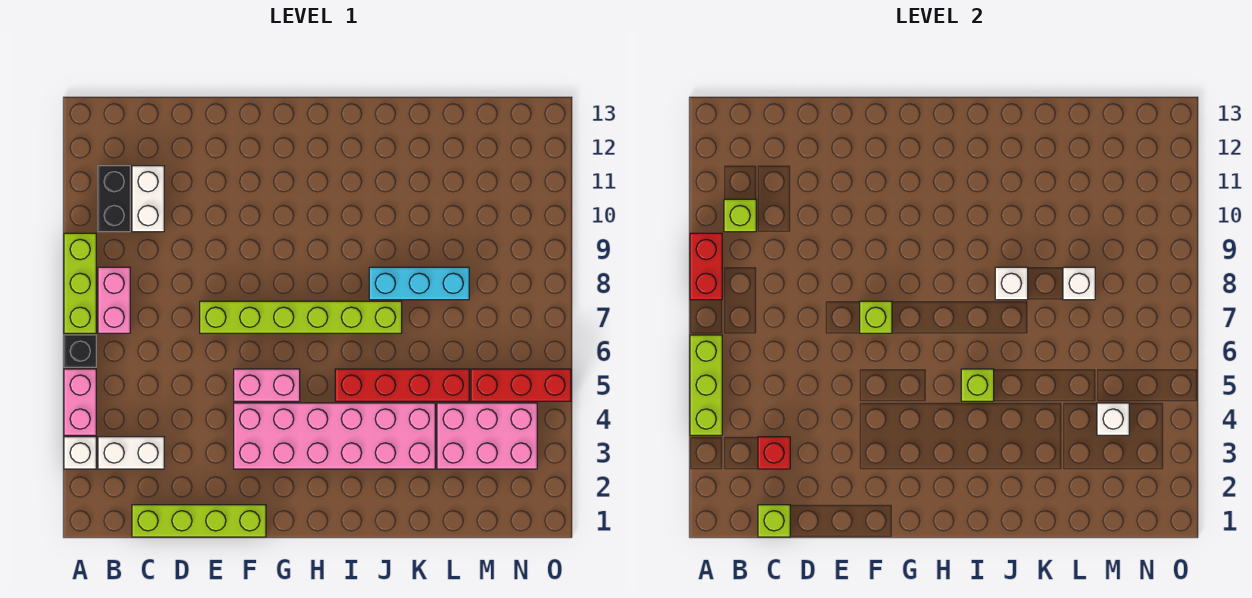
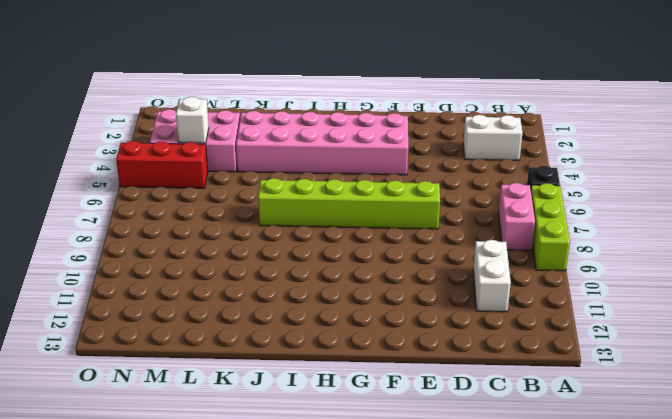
none -> white brick A3 level 1
none -> pink brick A4:A5 level 1
none -> black brick B10:B11 level 1

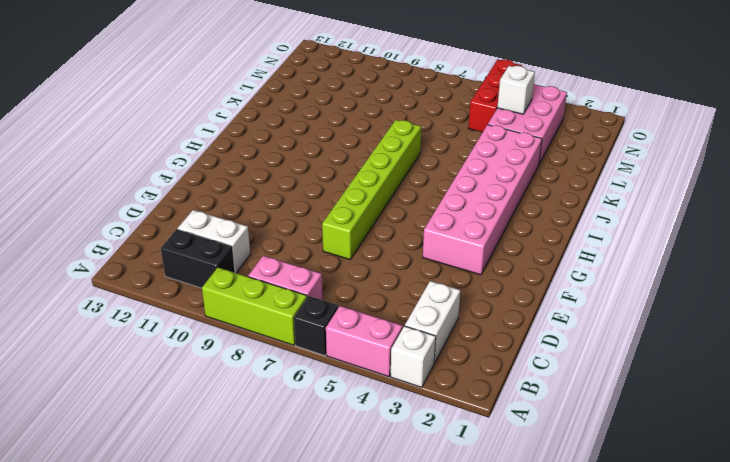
none -> lime brick C1:F1 level 1
none -> pink brick F5:G5 level 1
none -> red brick I5:L5 level 1

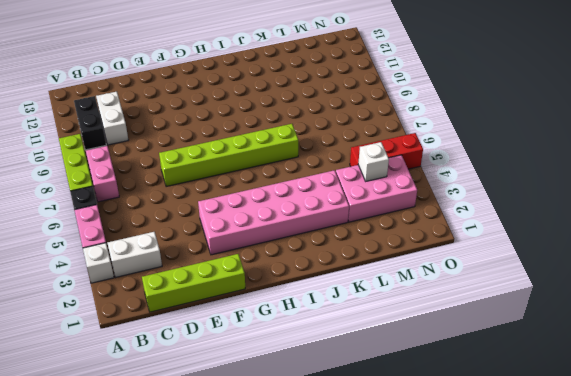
none -> pink brick F5:G5 level 1
none -> red brick I5:L5 level 1
none -> cyan brick J8:L8 level 1

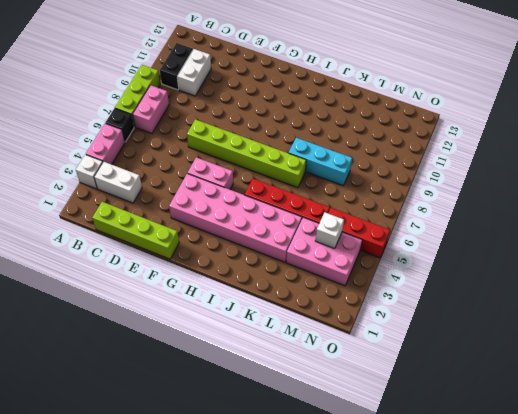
none -> lime brick A4:A6 level 2
none -> red brick A8:A9 level 2
none -> lime brick B10 level 2

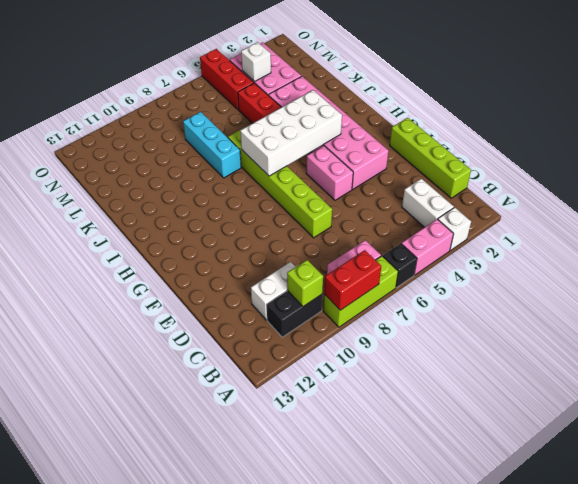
white brick H4:I7 level 2 -> lime brick I5 level 2
none -> lime brick A4:A6 level 2
none -> lime brick C1 level 2
none -> red brick C3 level 2

